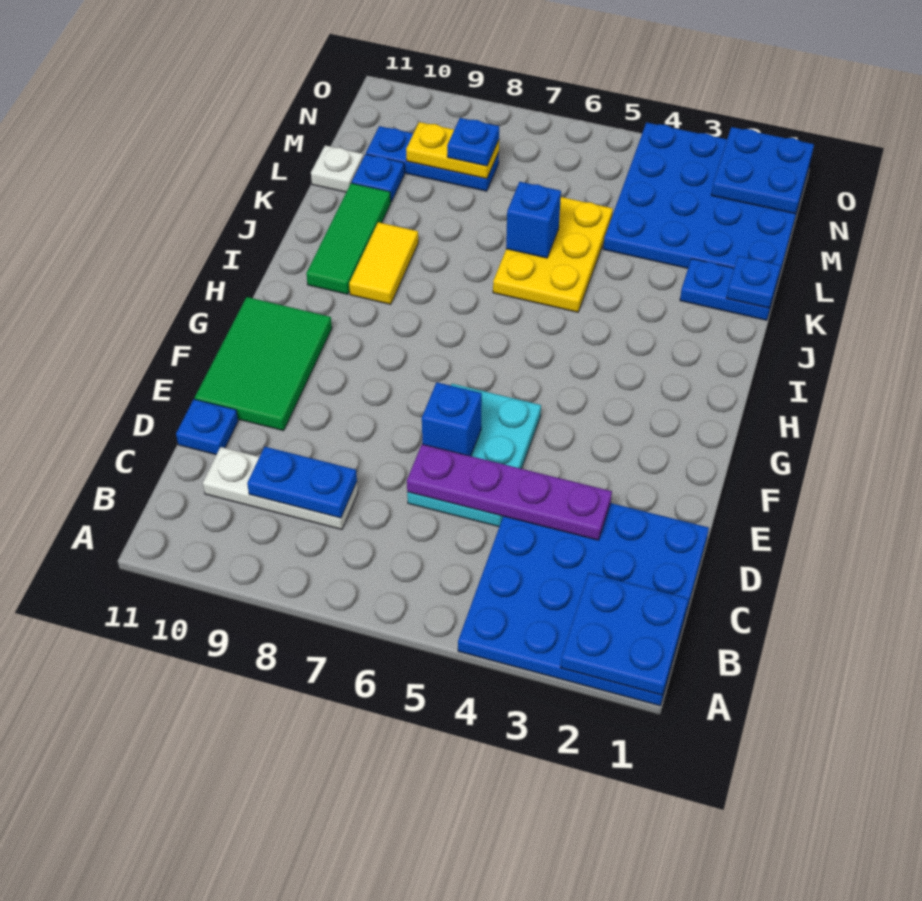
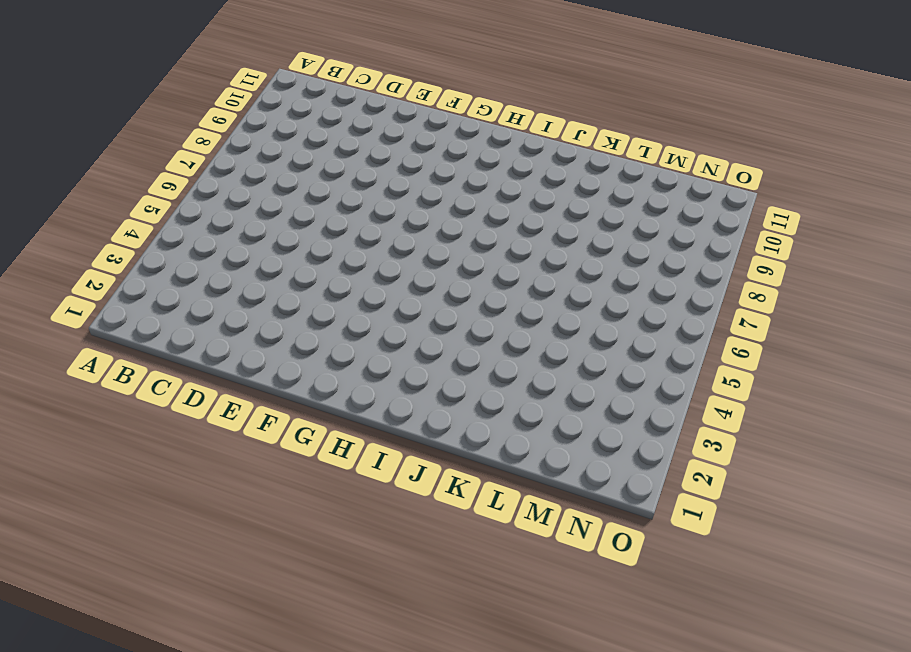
none -> blue plate A1:D4 level 1
none -> white plate C8:C10 level 1
none -> cyan plate D5:F6 level 1

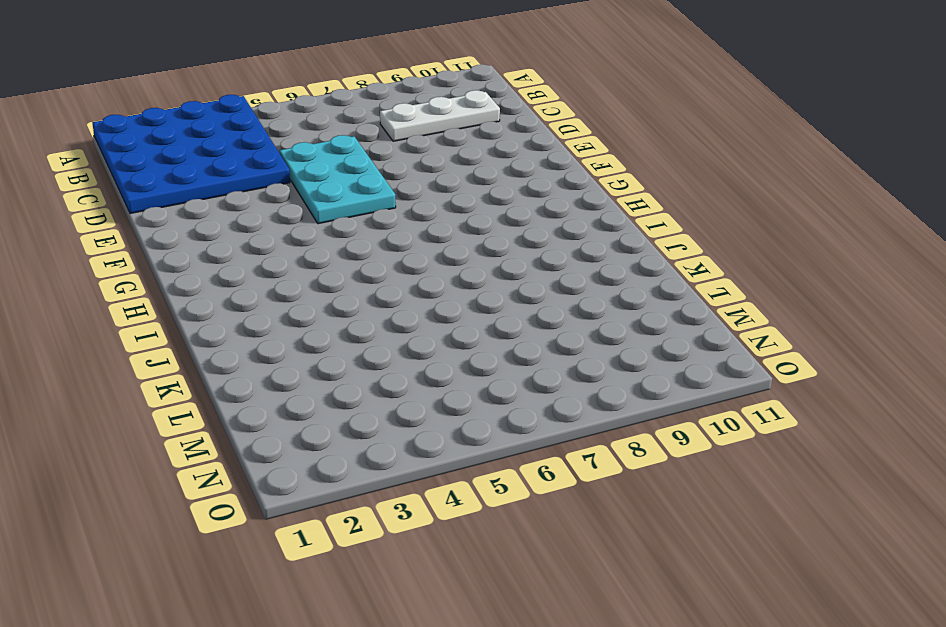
none -> blue plate D11 level 1
none -> green tile E10:G11 level 1
none -> yellow tile I9:J9 level 1

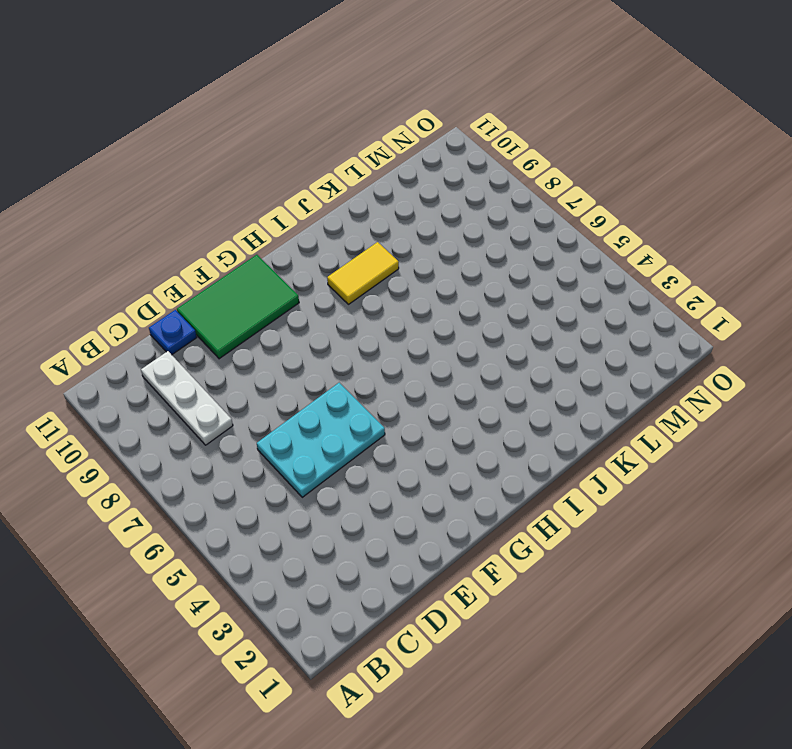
none -> blue plate A1:D4 level 1
none -> green tile I10:K10 level 1
none -> yellow plate J5:L6 level 1

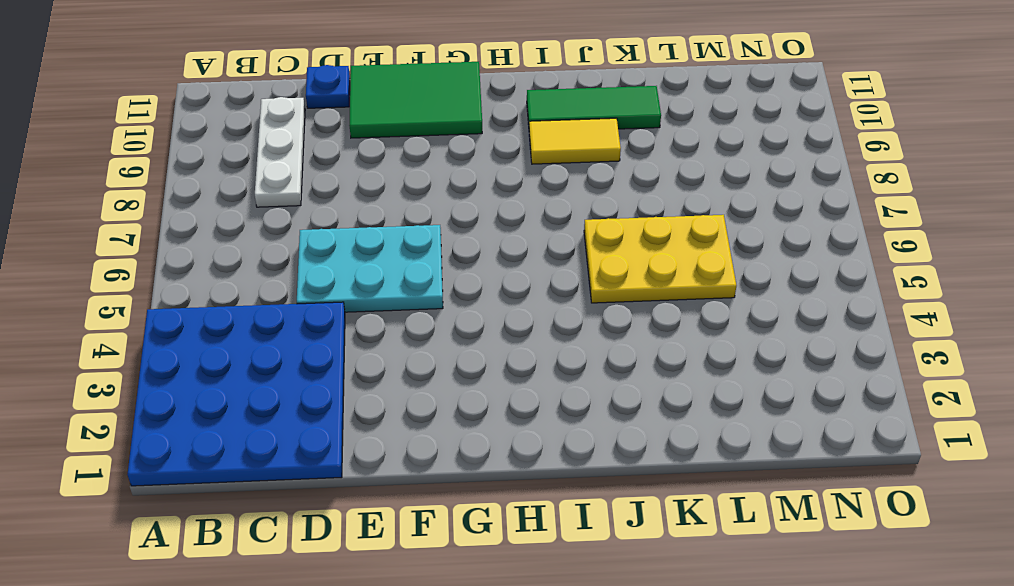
none -> blue plate K1:K2 level 1
none -> blue plate L1:O4 level 1
none -> blue plate L10 level 1

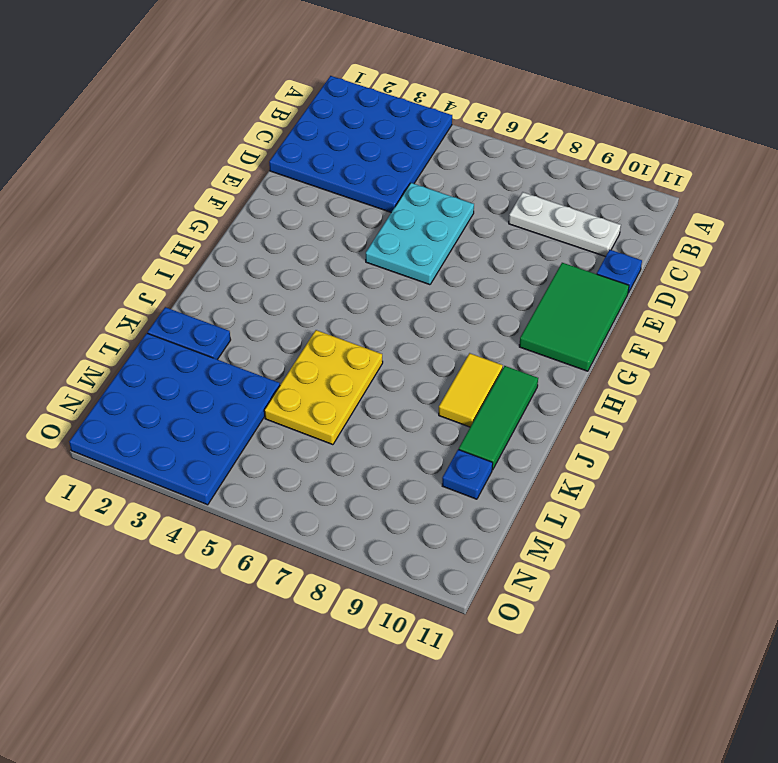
none -> white plate L11 level 1
none -> blue plate M8:M10 level 1
none -> blue plate A1:B2 level 2

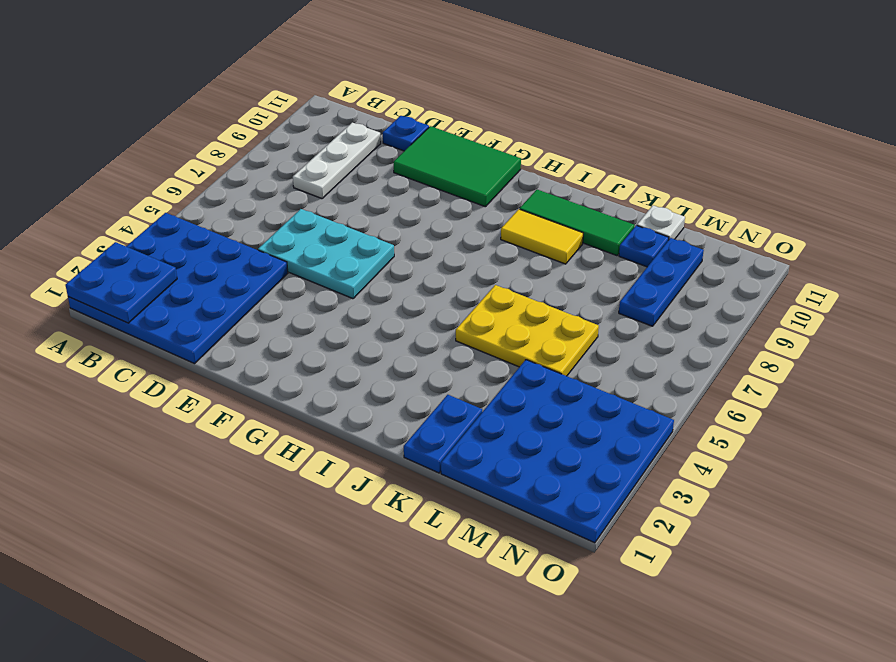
none -> blue plate C8:C9 level 2
none -> purple plate D3:D6 level 2
none -> blue brick E6 level 2

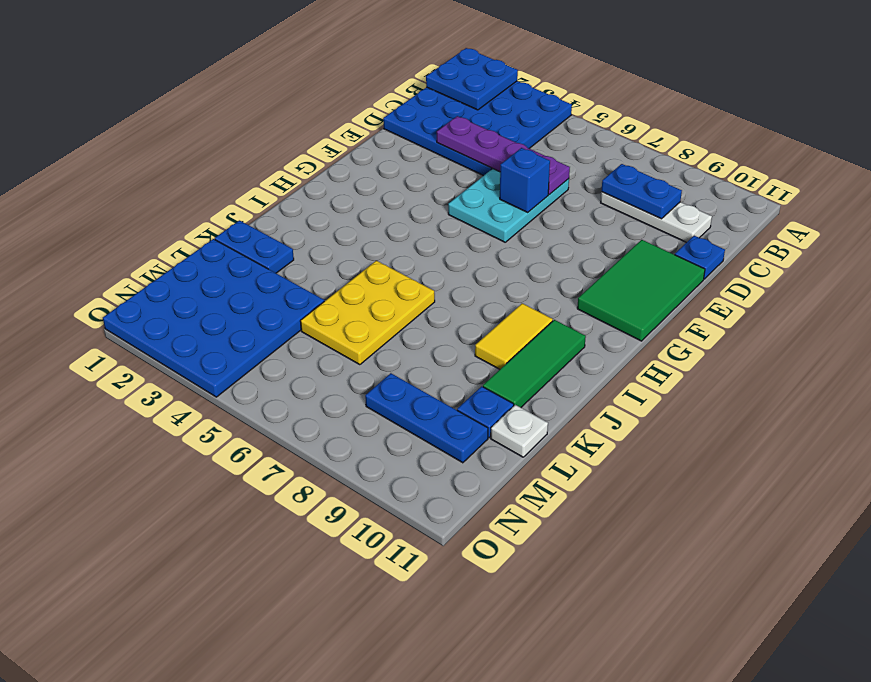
none -> blue plate K1 level 2
none -> blue brick K6 level 2
none -> yellow plate M8:M9 level 2

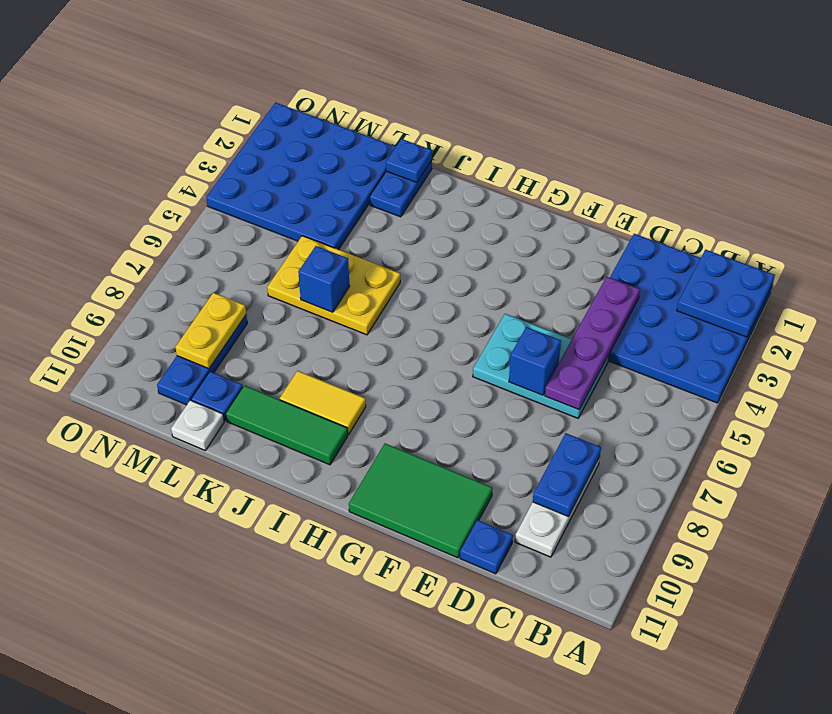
none -> blue plate N1:O2 level 2
none -> blue plate M8 level 3

